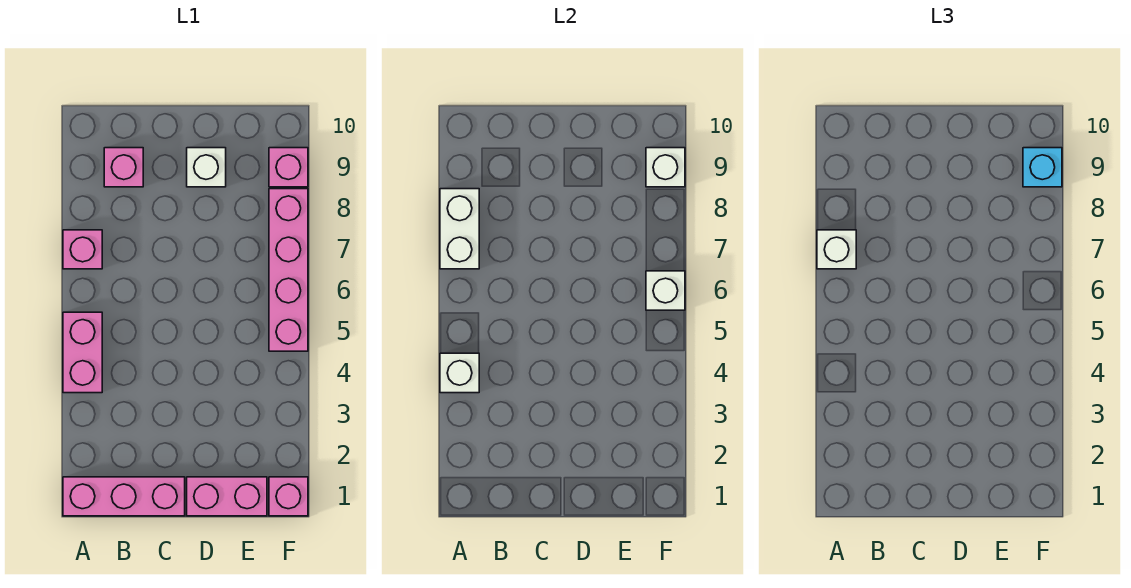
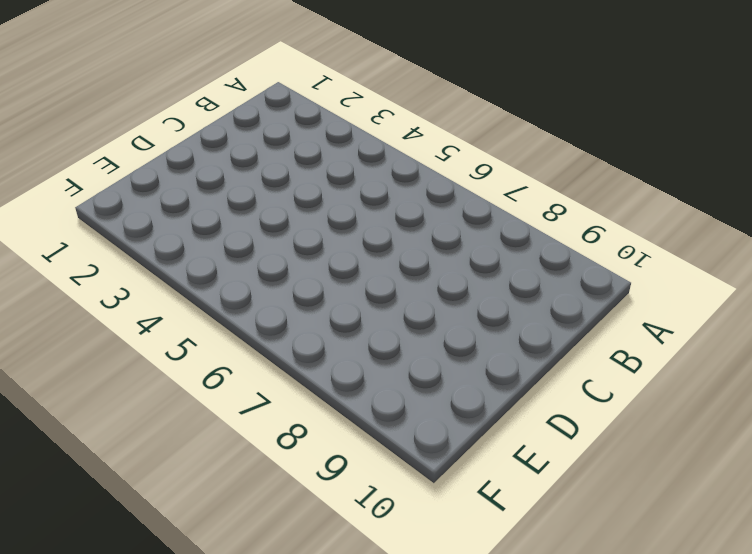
none -> pink brick A1:C1 level 1
none -> pink brick A4:A5 level 1
none -> pink brick A7 level 1

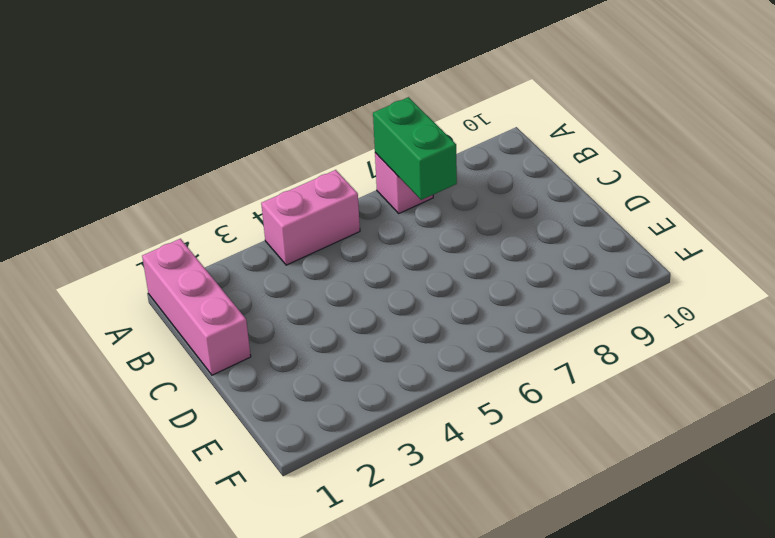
green brick A7:B7 level 2 -> white brick A7:A8 level 2
none -> pink brick B9 level 1
none -> pink brick D1:E1 level 1
none -> white brick D9 level 1

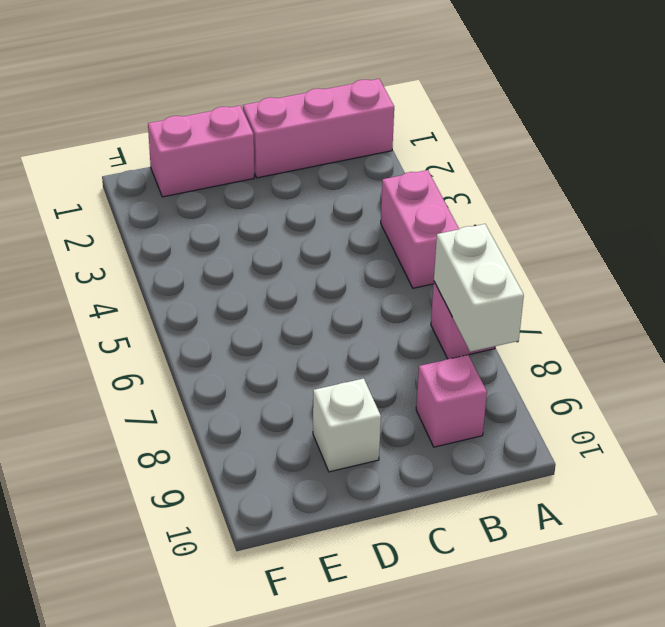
none -> pink brick F1 level 1
none -> pink brick F5:F8 level 1
none -> pink brick F9 level 1

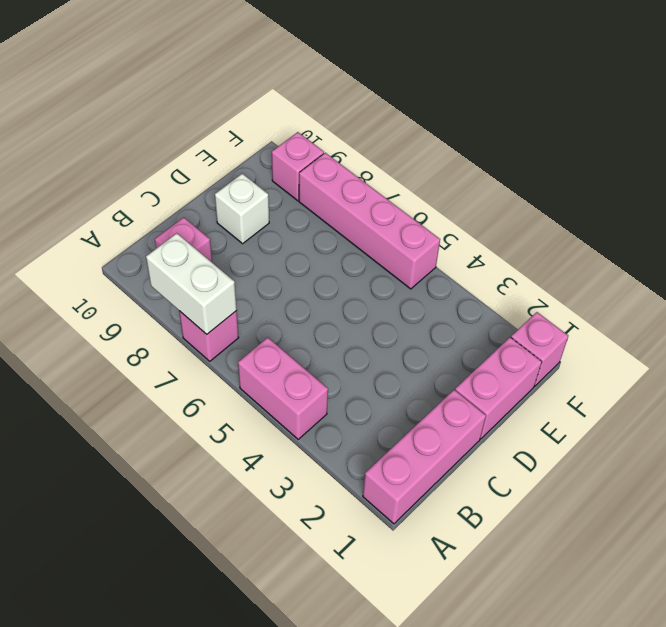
none -> white brick A4 level 2
none -> white brick F6 level 2
none -> white brick F9 level 2

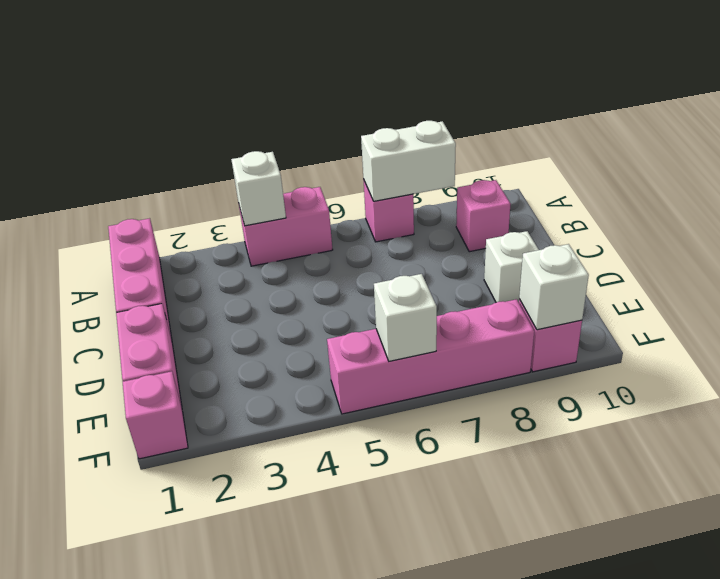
none -> white brick A7 level 3
none -> cyan brick F9 level 3

